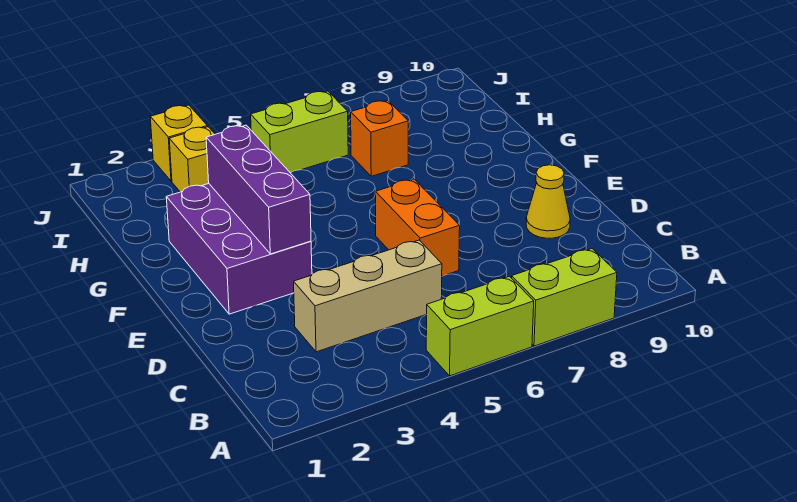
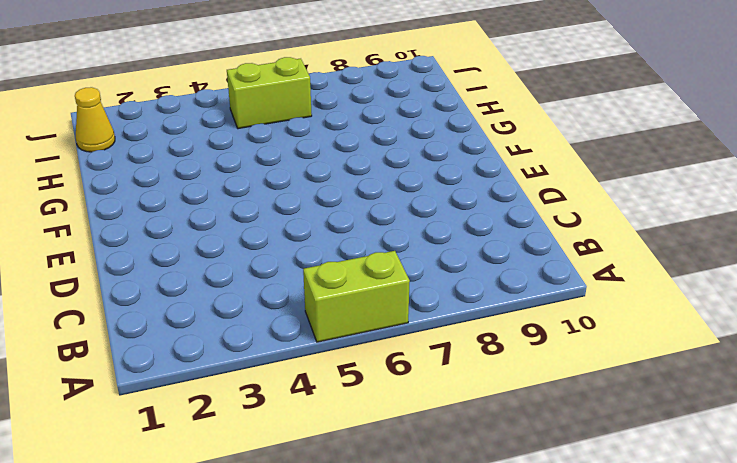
yellow cone I1 level 1 -> yellow cone D9 level 1
none -> lime brick A7:A8 level 1
none -> tan brick C3:C5 level 1

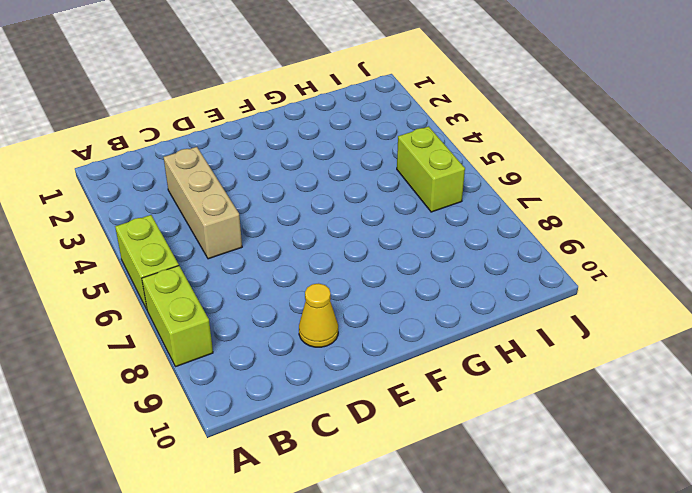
none -> orange brick D6:E6 level 1
none -> purple brick E2:G3 level 1

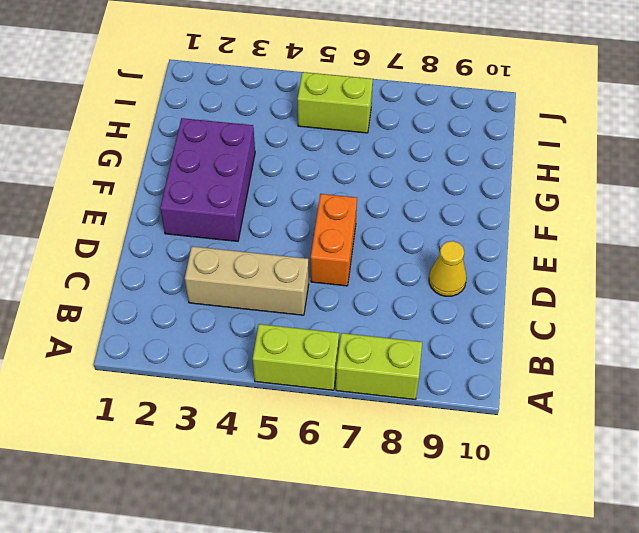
none -> orange brick H7 level 1
none -> yellow brick I3 level 1

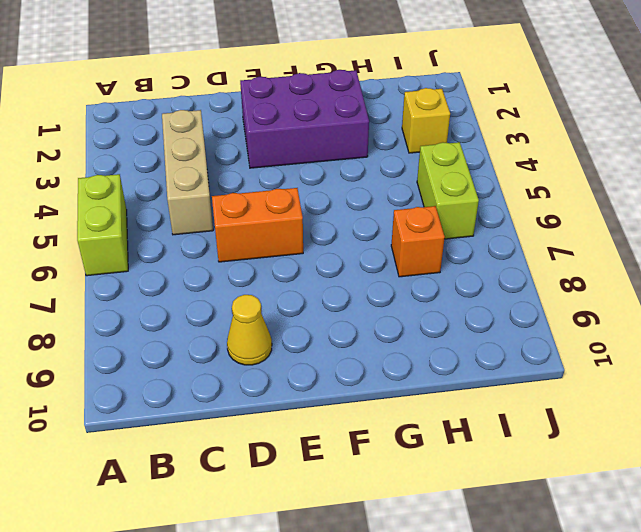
none -> lime brick A7:A8 level 1
none -> yellow brick J3 level 1

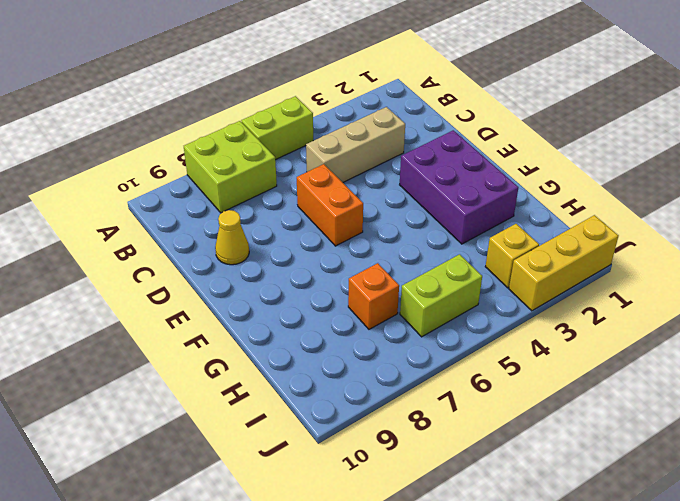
lime brick A7:B8 level 1 -> lime brick A7:A8 level 1
yellow brick J1:J3 level 1 -> yellow brick J3 level 1
none -> purple brick E3:G3 level 2

